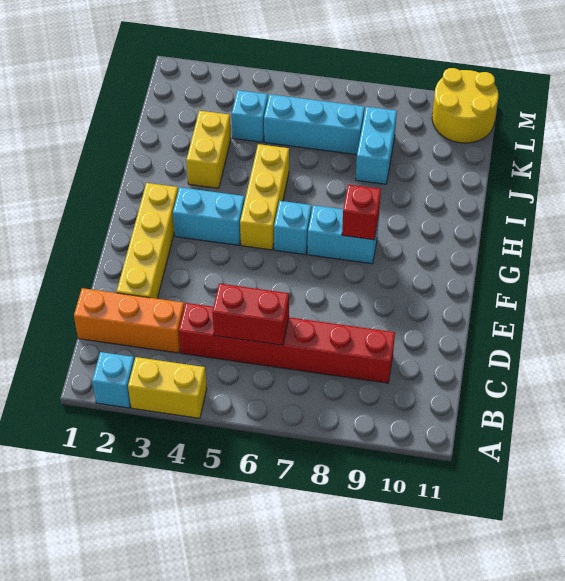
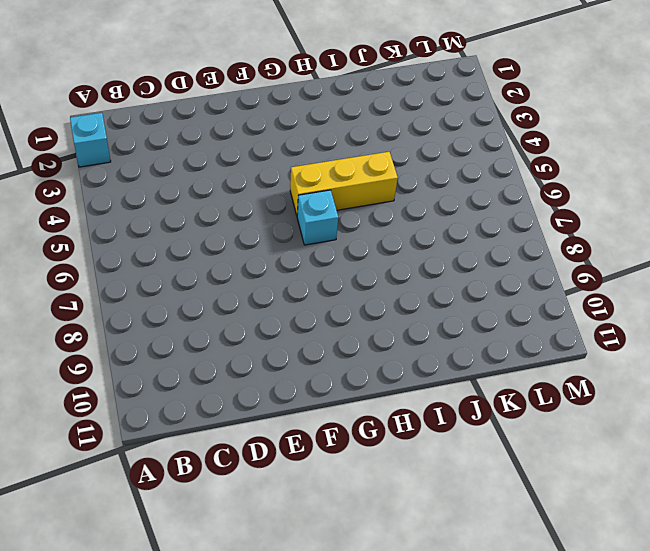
none -> yellow brick A3:A4 level 1
none -> orange brick C1:C3 level 1
none -> red brick C4:C9 level 1

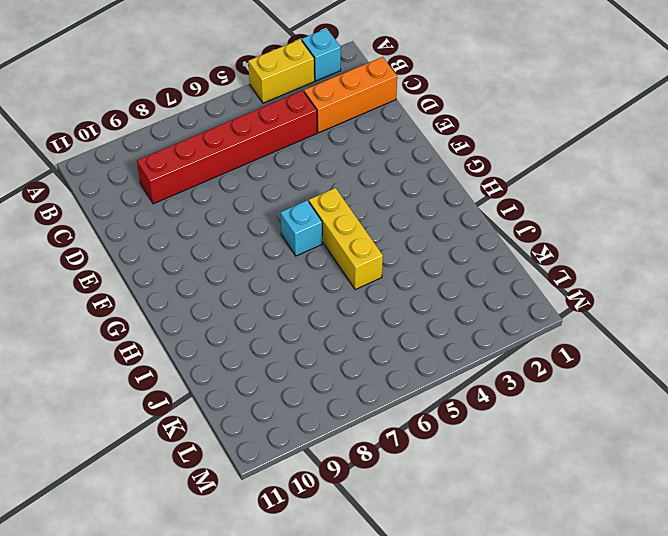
none -> yellow brick D2:G2 level 1
none -> cyan brick G3:G4 level 1
none -> cyan brick G7:G8 level 1

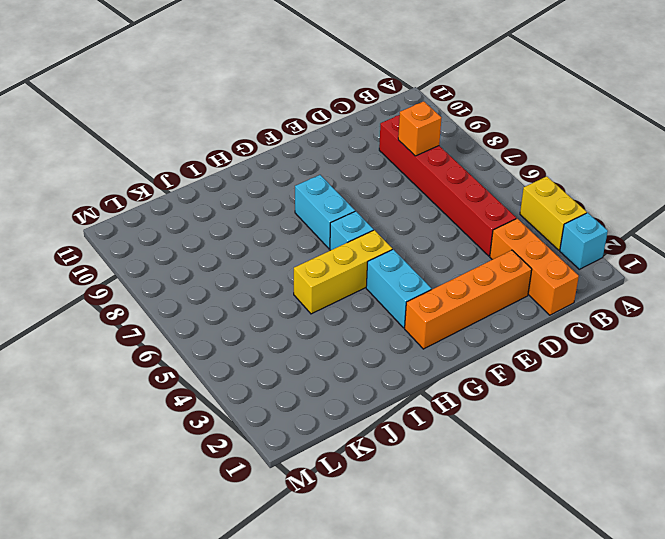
orange brick C8 level 2 -> none
orange brick D2:G2 level 1 -> yellow brick D2:G2 level 1
none -> yellow brick I3:J3 level 1
none -> cyan brick J8:K8 level 1
none -> cyan brick K4 level 1

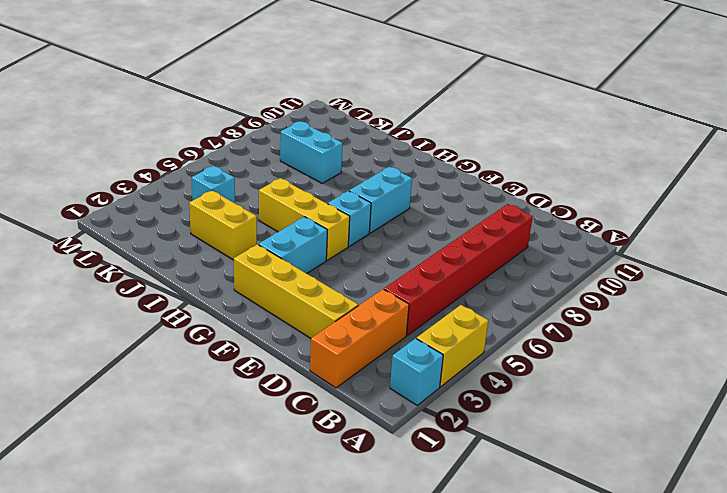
none -> cyan brick K5:K7 level 1
none -> yellow round brick L10:M11 level 1
none -> red brick C5:C6 level 2

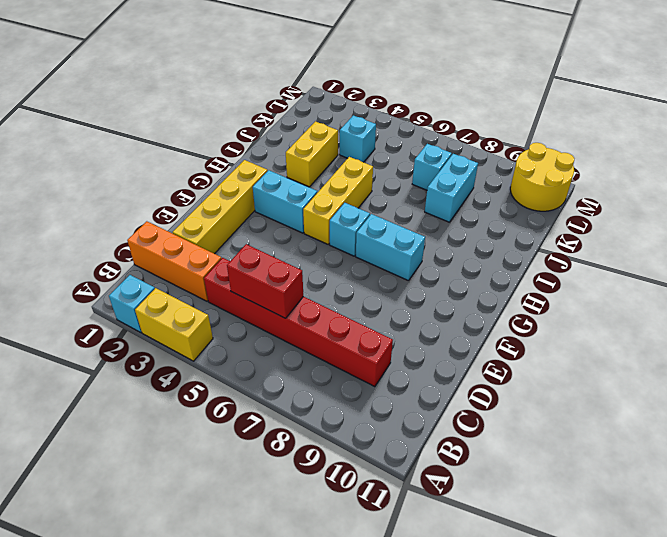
cyan brick K7 level 1 -> cyan brick K5:K7 level 1
none -> red brick G8 level 2

